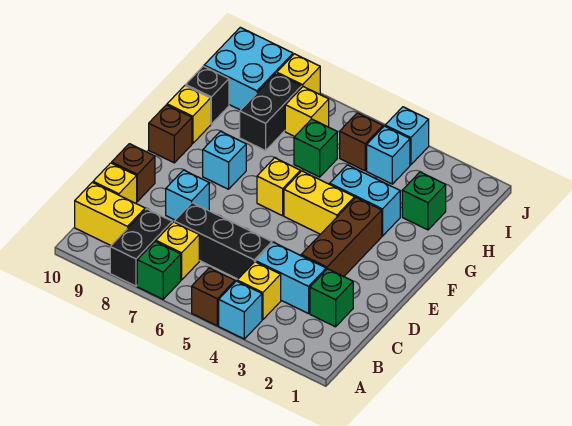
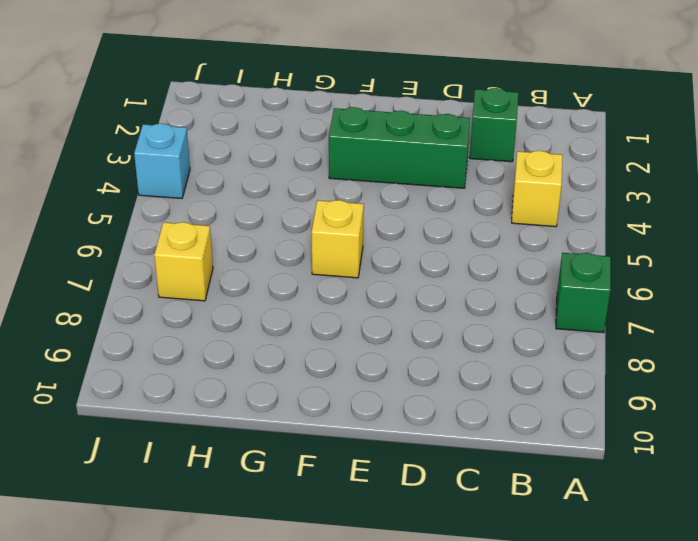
green brick D3:F3 level 1 -> brown brick D3:F3 level 1
none -> cyan brick A4 level 1
none -> brown brick A5 level 1
none -> black brick A8:B8 level 1
none -> yellow brick B7 level 1

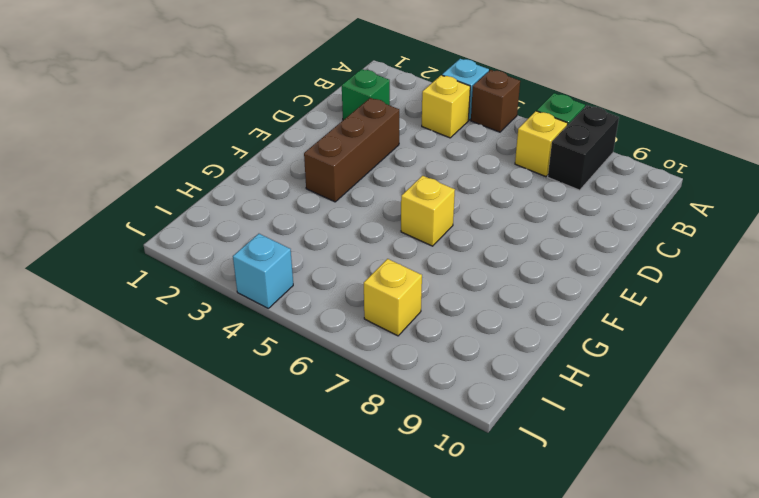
none -> yellow brick B9:B10 level 1
none -> cyan brick C3:C4 level 1
none -> black brick C5:C7 level 1
none -> yellow brick C10 level 1

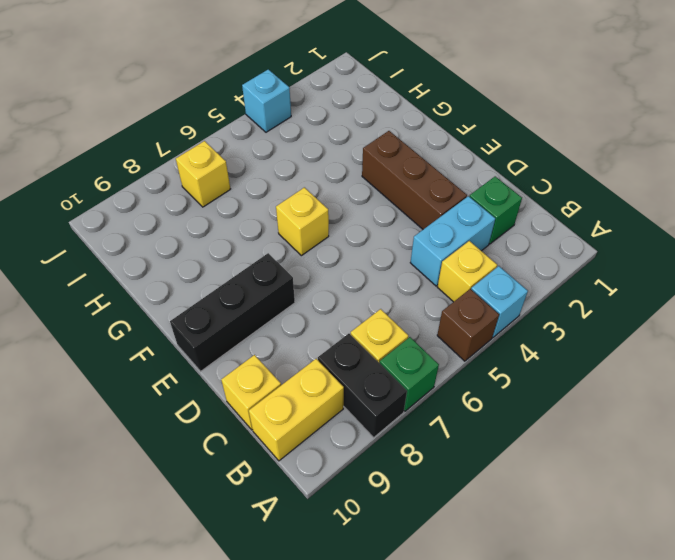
black brick E8:E10 level 1 -> black brick C5:C7 level 1
none -> cyan brick D8 level 1
none -> brown brick D10 level 1
none -> yellow brick F4:F5 level 1
none -> cyan brick F8 level 1

